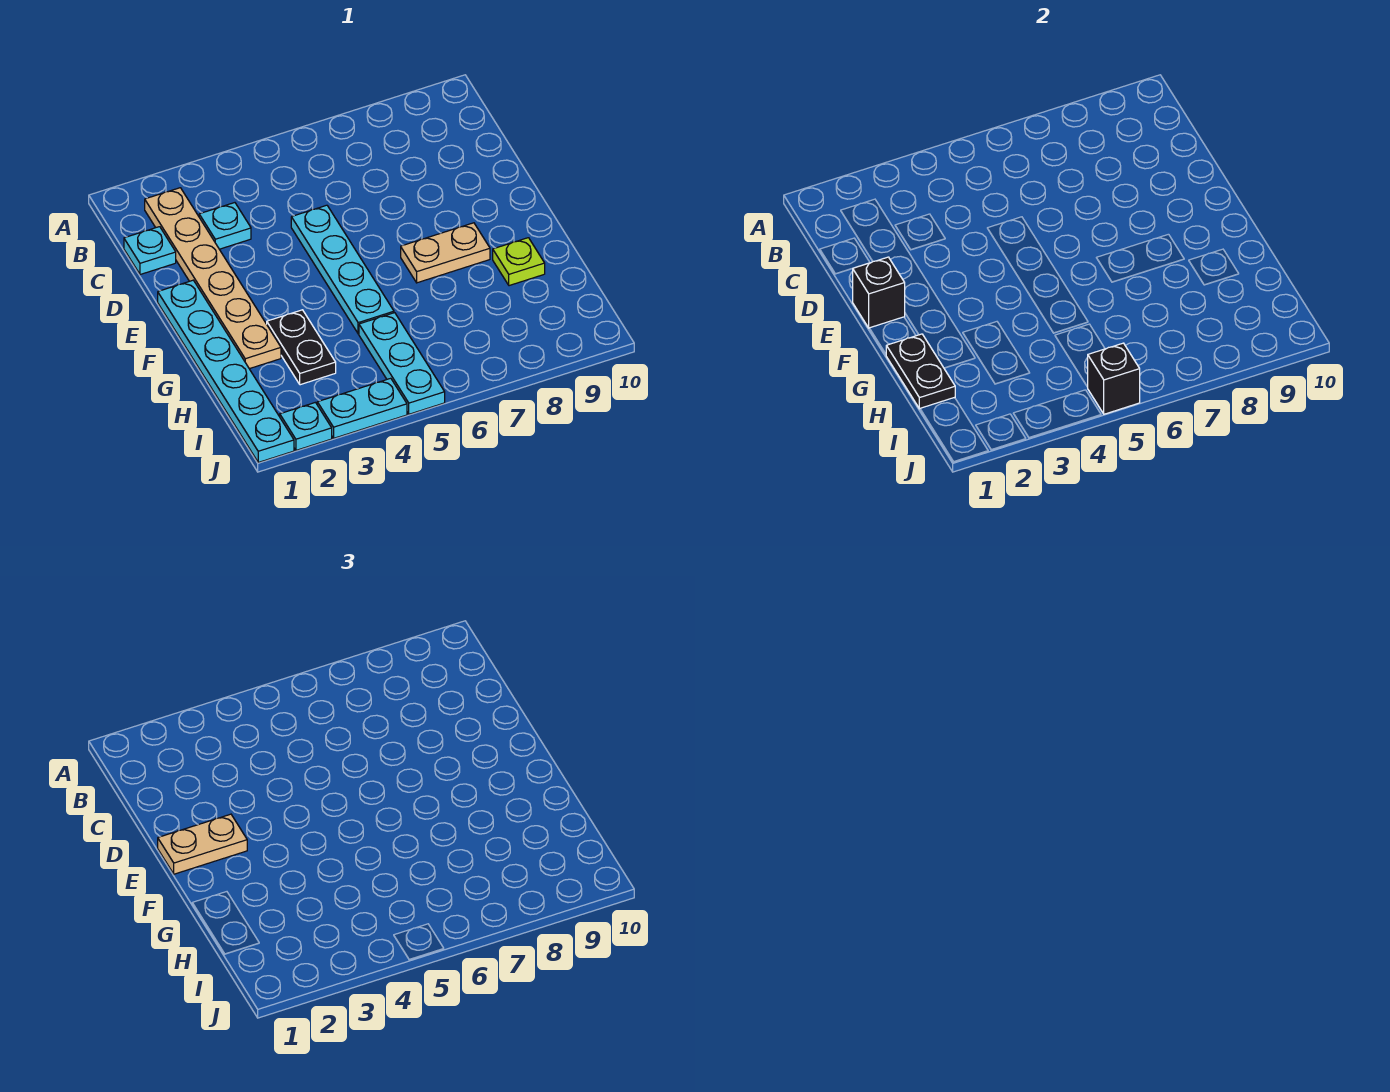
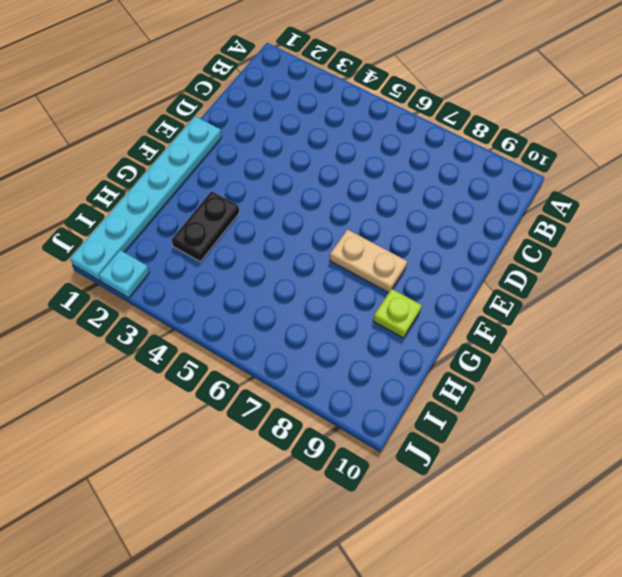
none -> tan plate B2:G2 level 1
none -> cyan plate C1 level 1
none -> cyan plate C3 level 1

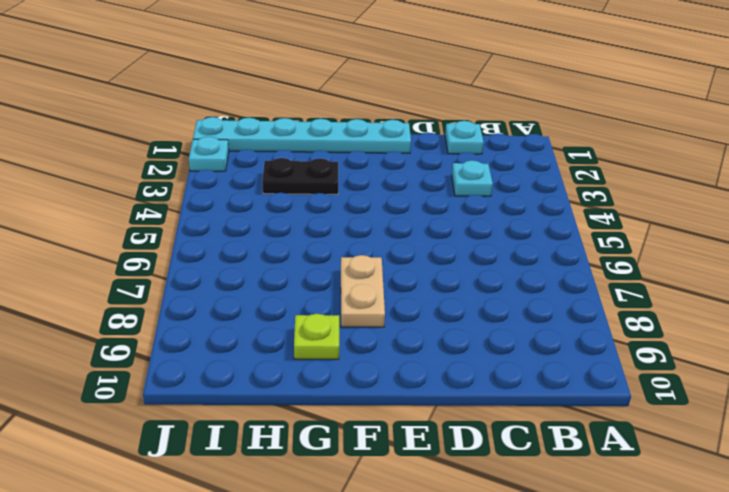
none -> tan plate B2:G2 level 1
none -> cyan plate D5:G5 level 1
none -> cyan plate H5:J5 level 1

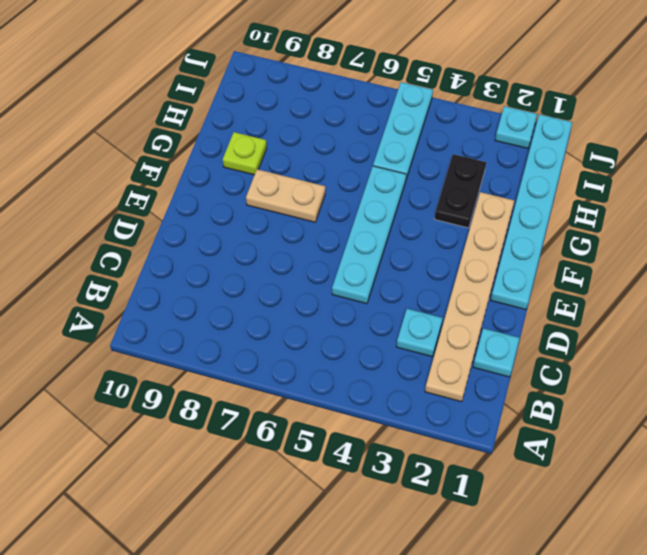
none -> cyan plate J3:J4 level 1
none -> black brick E1 level 2
none -> black plate G1:H1 level 2

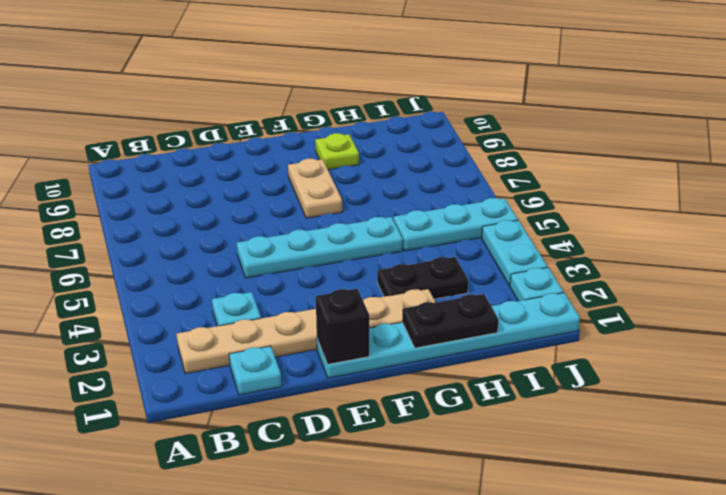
none -> black brick J5 level 2
none -> tan plate E1:E2 level 3

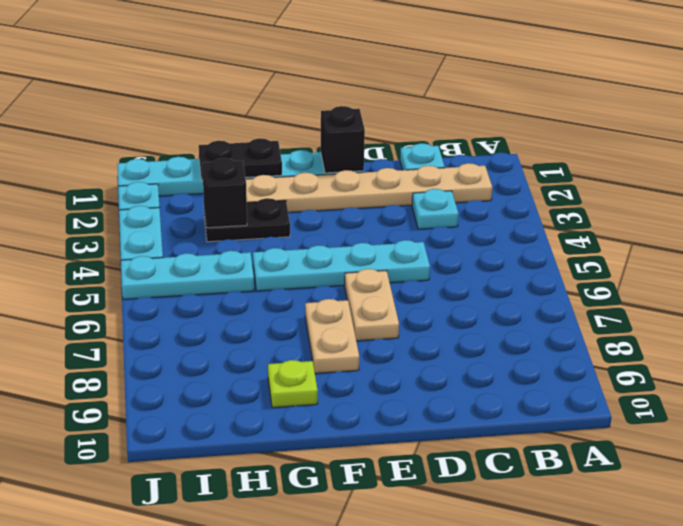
tan plate E6:E7 level 1 -> tan plate E1:E2 level 3
black brick H3 level 2 -> black brick J5 level 2

